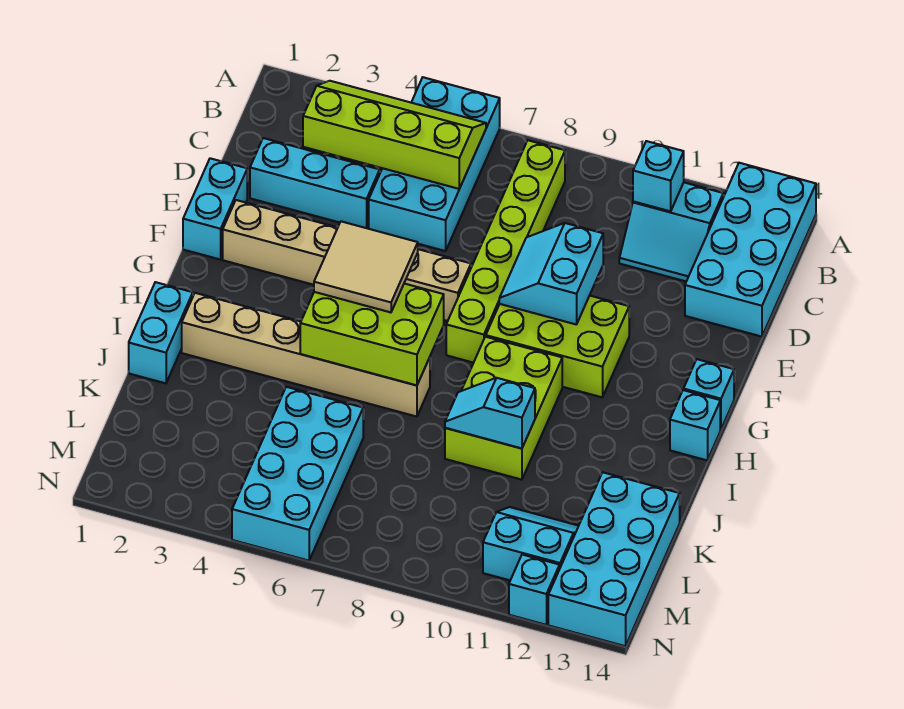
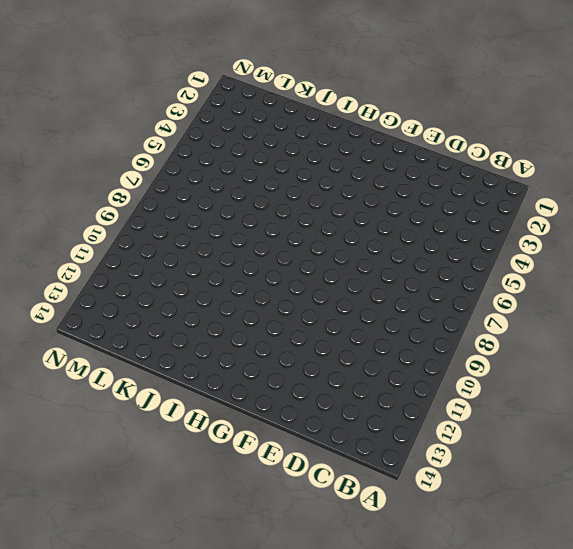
none -> cyan brick A5:D6 level 1
none -> cyan brick A13:D14 level 1
none -> lime brick B8:G8 level 1

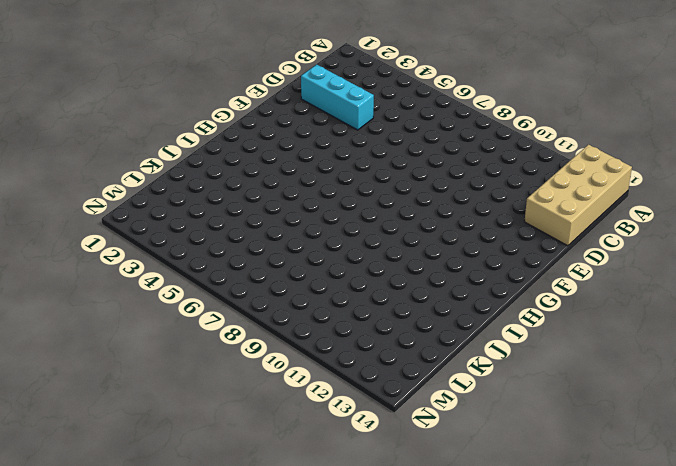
tan brick A13:D14 level 1 -> cyan brick A13:D14 level 1
none -> cyan brick A5:D6 level 1
none -> lime brick B8:G8 level 1
none -> cyan slope B11:C12 level 1 top B

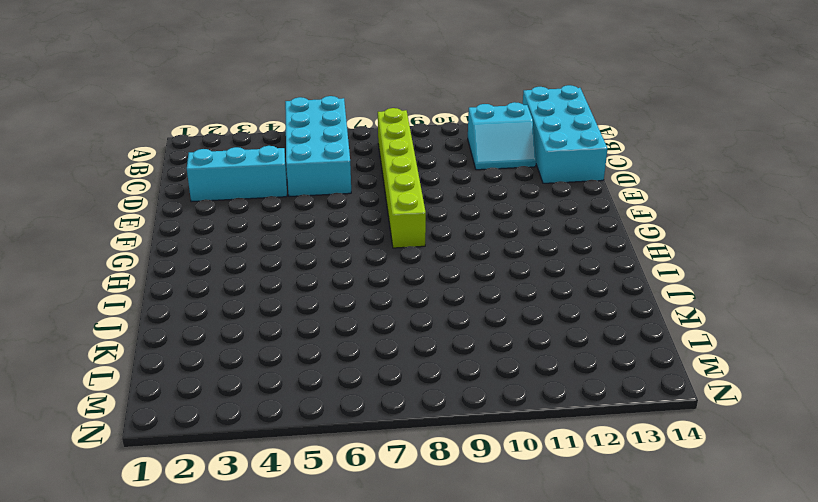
none -> cyan brick E1:F1 level 1
none -> tan brick F2:F7 level 1
none -> lime brick F9:G11 level 1

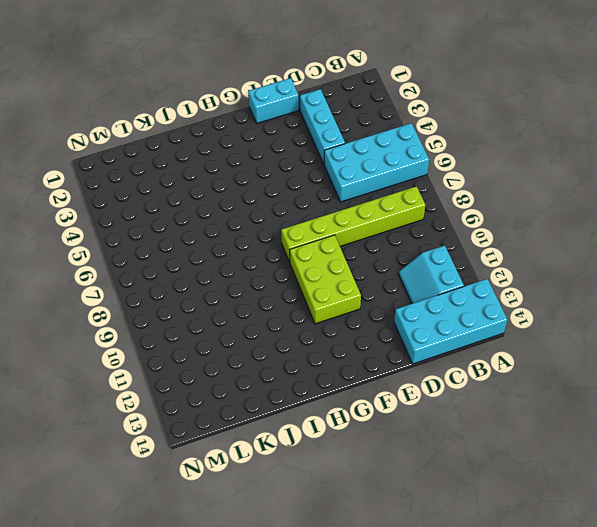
none -> tan brick F2:F7 level 1
none -> cyan brick G14 level 1
none -> lime brick H9:J10 level 1

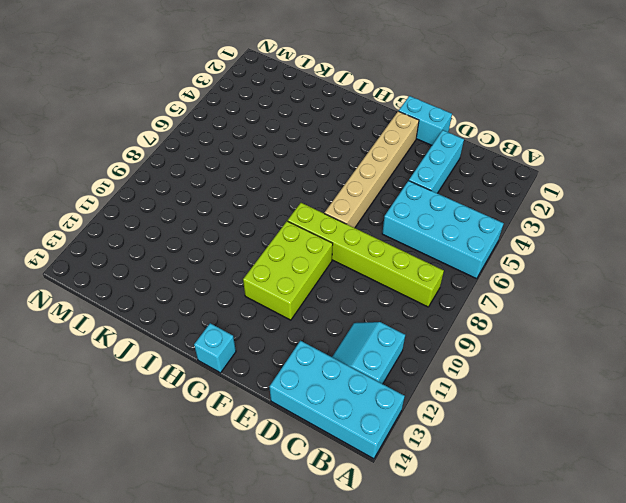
none -> lime brick H9:J10 level 1
none -> cyan brick H14 level 1
none -> cyan brick I1:J1 level 1

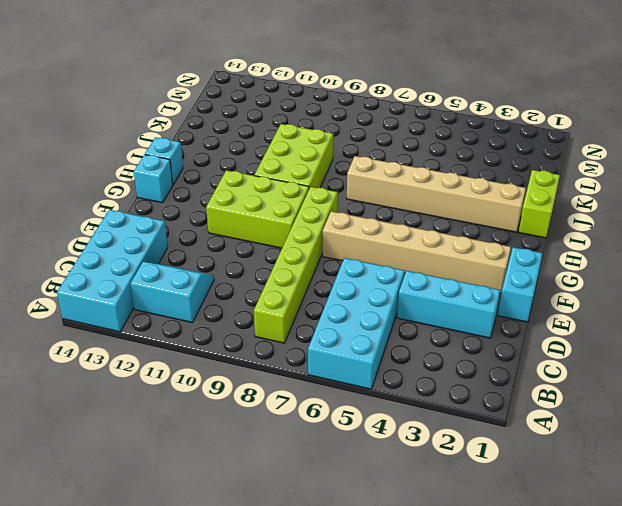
lime brick I1:J1 level 1 -> cyan brick I1:J1 level 1
none -> cyan brick K5:N6 level 1
none -> cyan brick K13:N14 level 1
none -> cyan slope L11:M12 level 1 top M

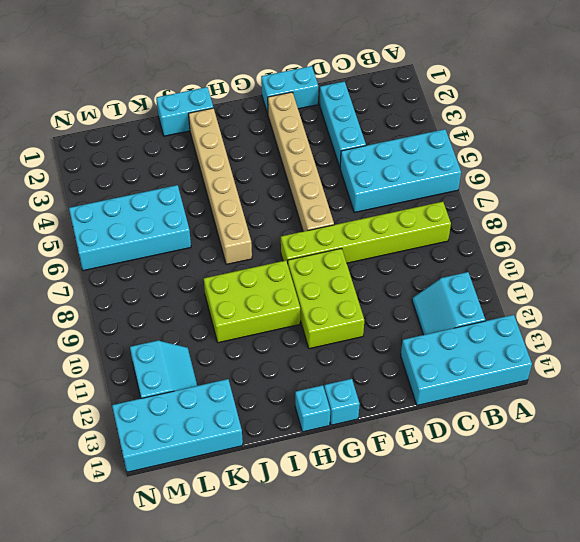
none -> cyan brick N12 level 1
none -> lime slope B3:C6 level 2 top C
none -> cyan brick B11 level 2

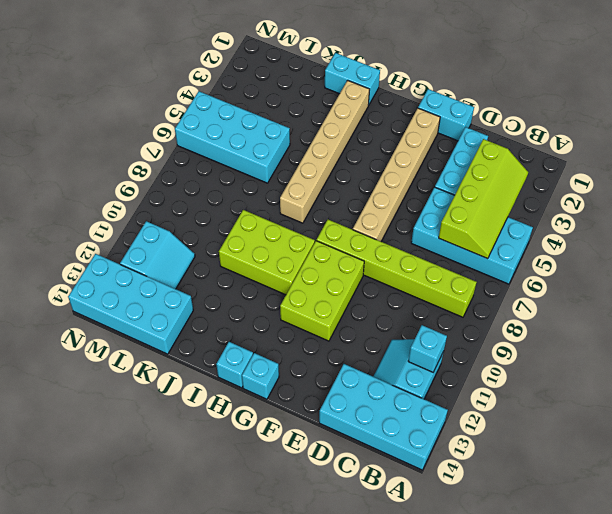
none -> cyan brick N12 level 1
none -> cyan slope E9:F10 level 2 top 10
none -> lime brick H5:I7 level 2

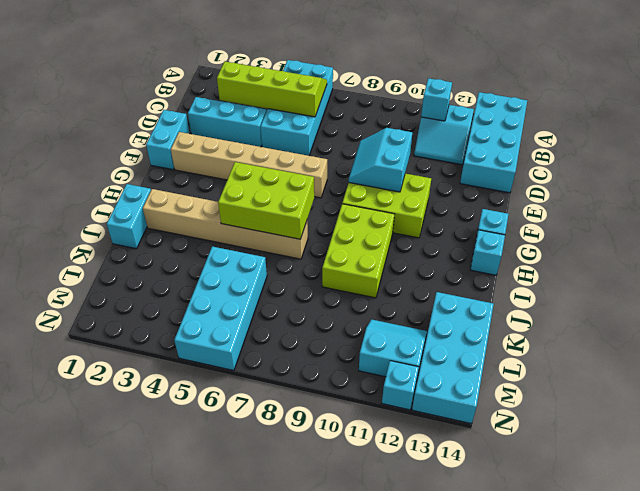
none -> lime brick B8:G8 level 1
none -> cyan slope J9:J10 level 2 top 10
none -> tan tile G5:H6 level 3

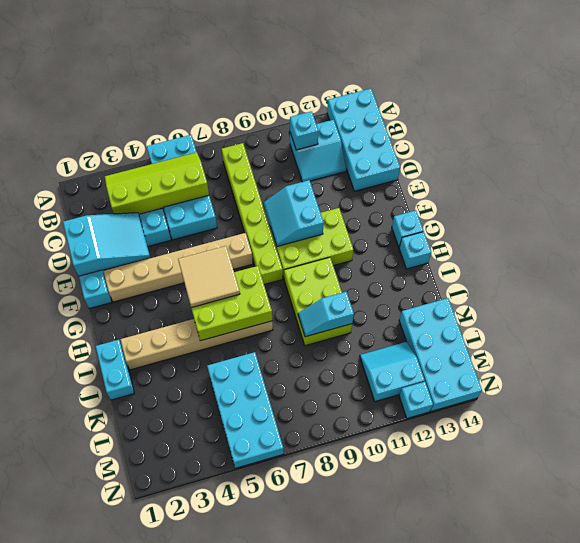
cyan slope D1:E3 level 2 top 1 -> none

